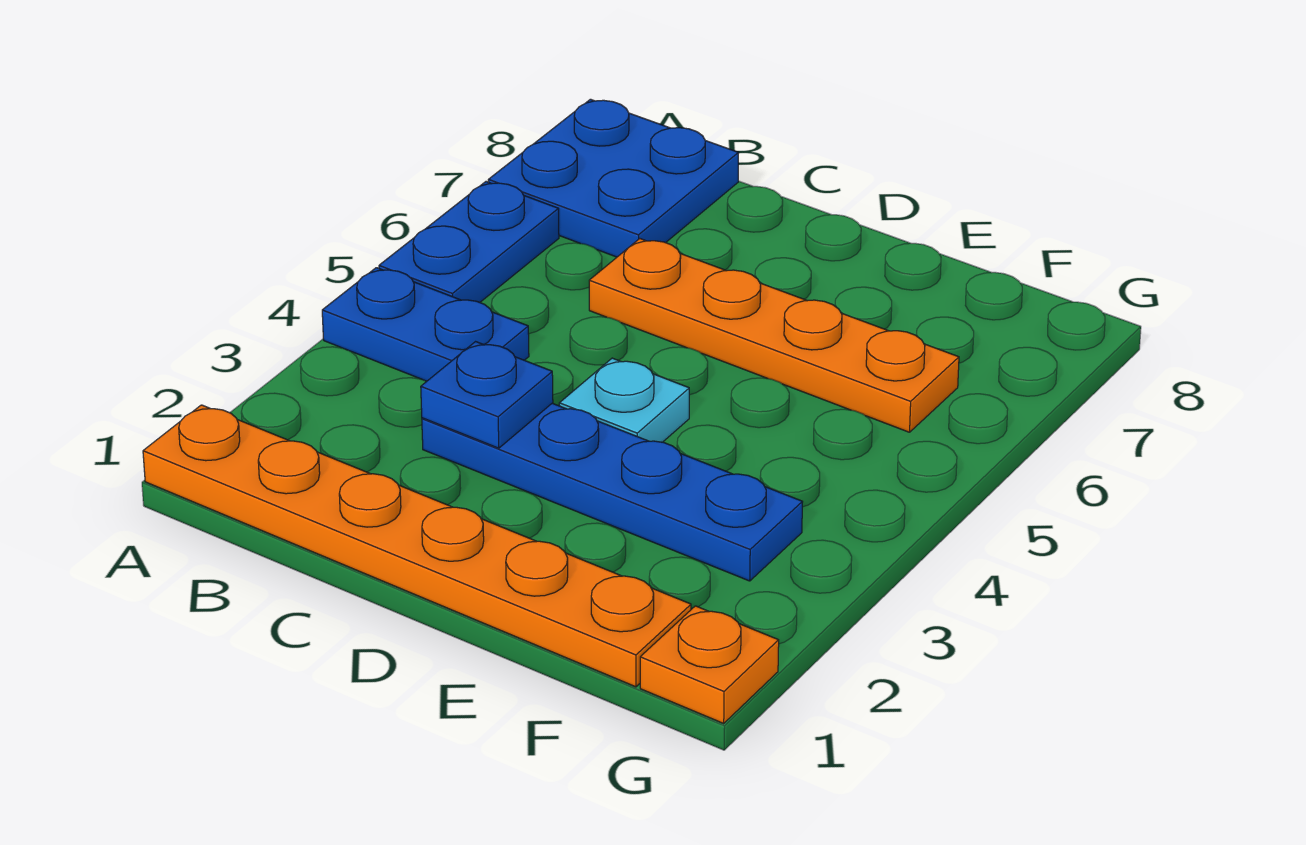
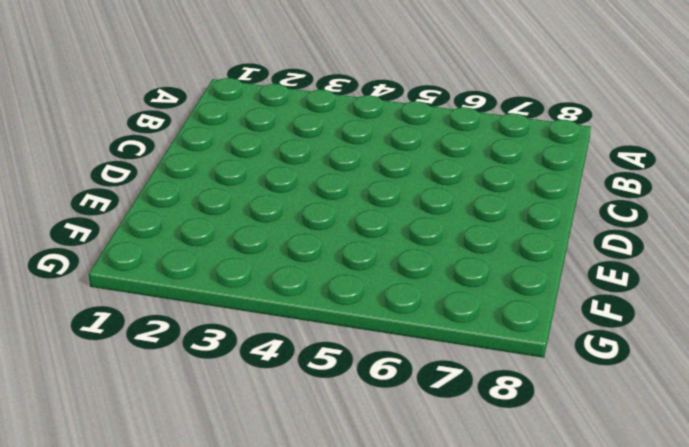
none -> orange plate A1:F1 level 1
none -> blue plate A4:B4 level 1

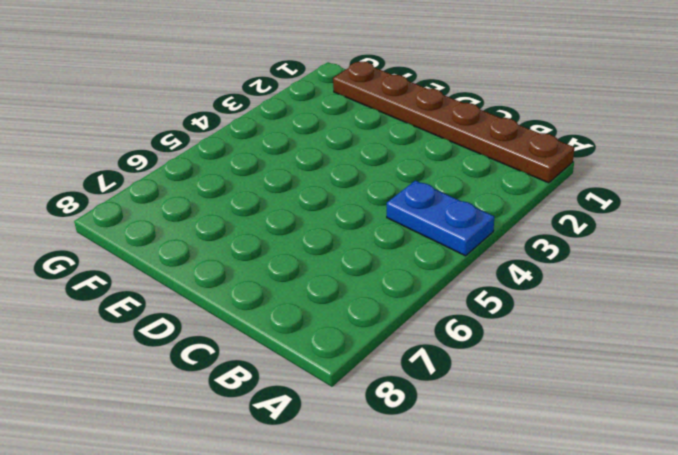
brown plate A1:F1 level 1 -> orange plate A1:F1 level 1
none -> blue plate A5:A6 level 1
none -> blue plate A7:B8 level 1

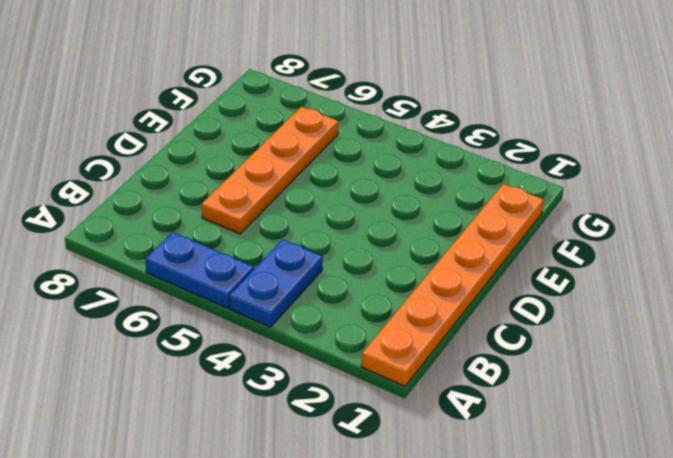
none -> blue plate A7:B8 level 1
none -> blue plate C3:F3 level 1

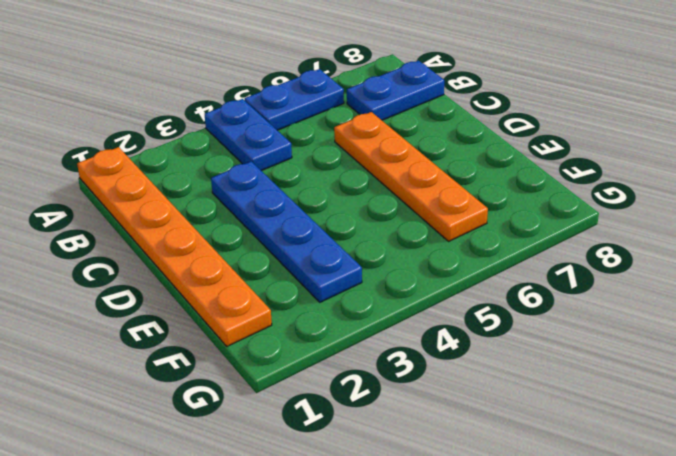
blue plate B7:B8 level 1 -> blue plate A7:B8 level 1
none -> cyan plate D4 level 1
none -> orange plate G1 level 1

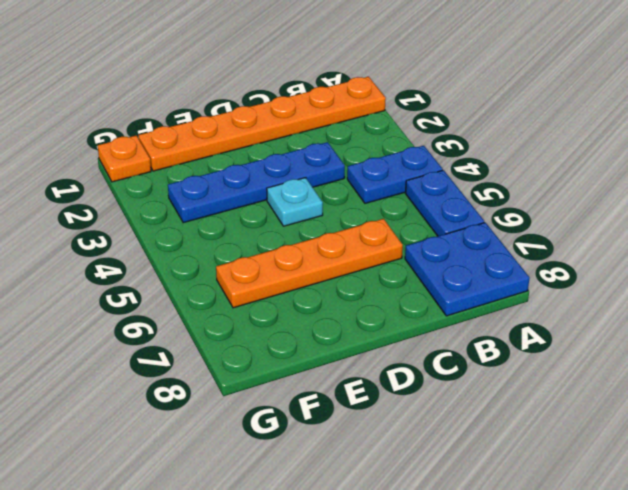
none -> blue plate C3 level 2

